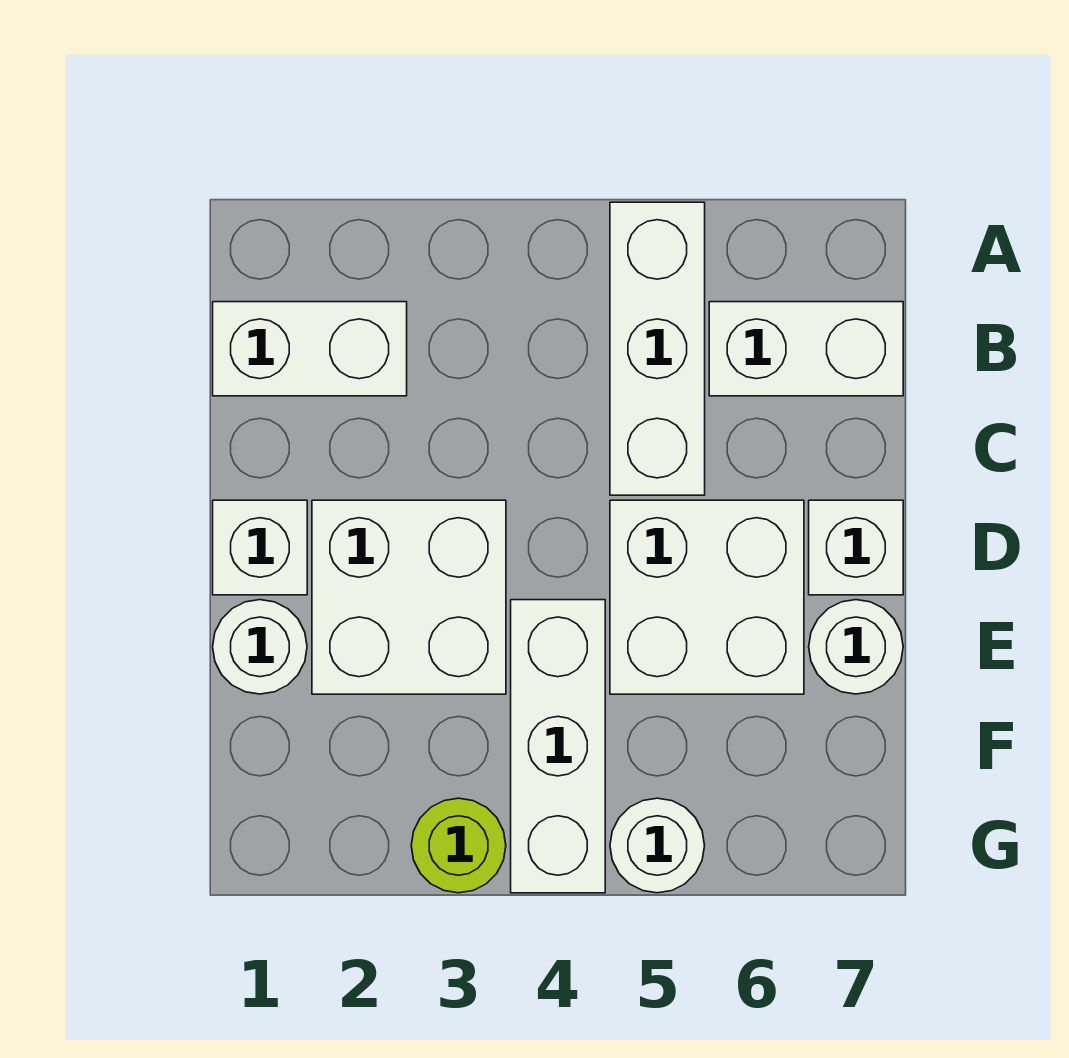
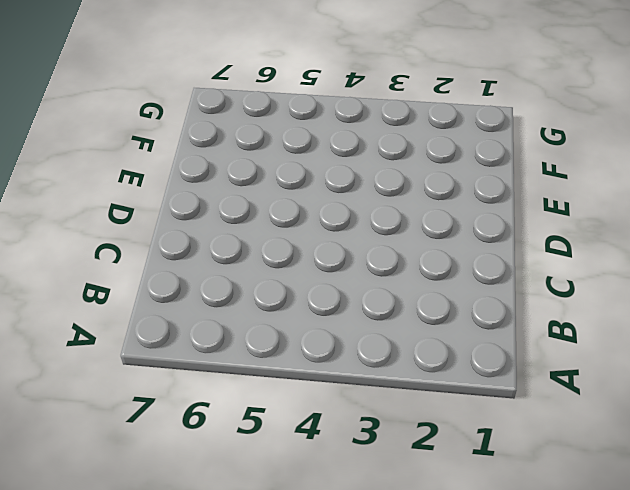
none -> white brick A5:C5 level 1
none -> white brick B1:B2 level 1
none -> white brick B6:B7 level 1

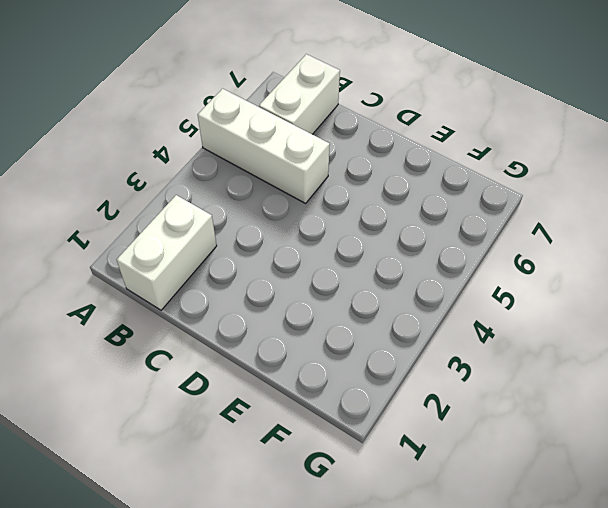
none -> white brick D1 level 1
none -> white brick D2:E3 level 1
none -> white brick D5:E6 level 1

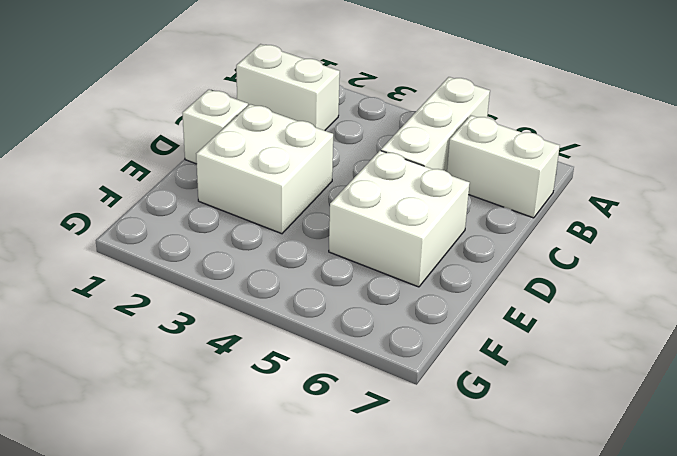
none -> white brick D7 level 1
none -> white round brick E1 level 1
none -> white brick E4:G4 level 1

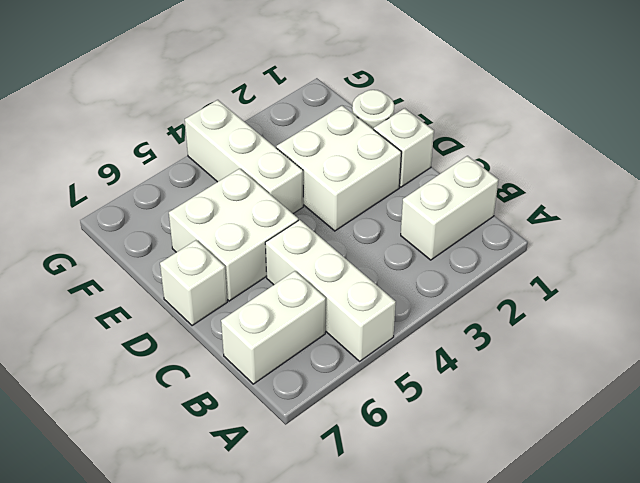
none -> white round brick E7 level 1
none -> lime round brick G3 level 1
none -> white round brick G5 level 1

